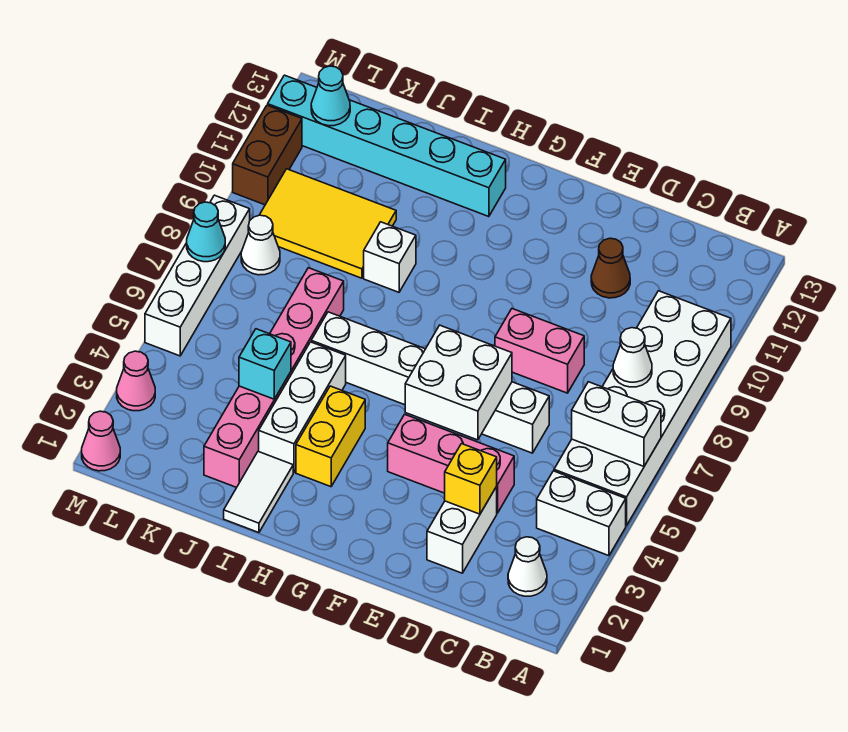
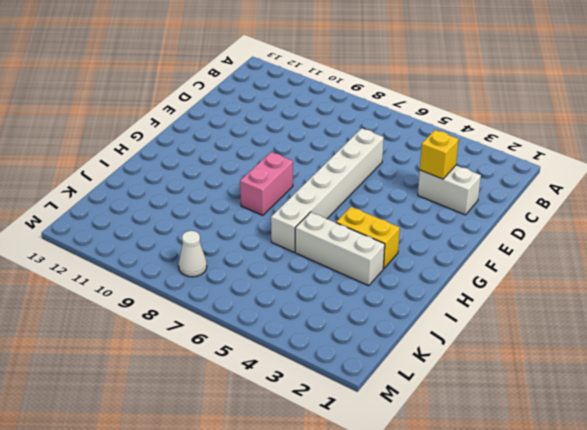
pink brick G8:H8 level 1 -> pink brick D8:E8 level 1
none -> white brick A4:B4 level 1
none -> white brick A5:B10 level 1
none -> white cone B2 level 1

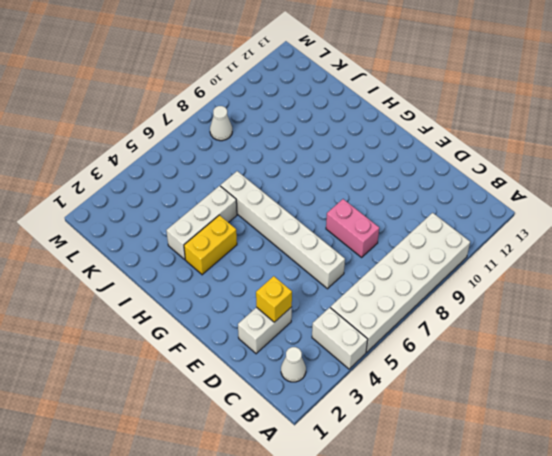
none -> pink brick D4:F4 level 1
none -> brown cone D11 level 1
none -> cyan brick H12:M12 level 1

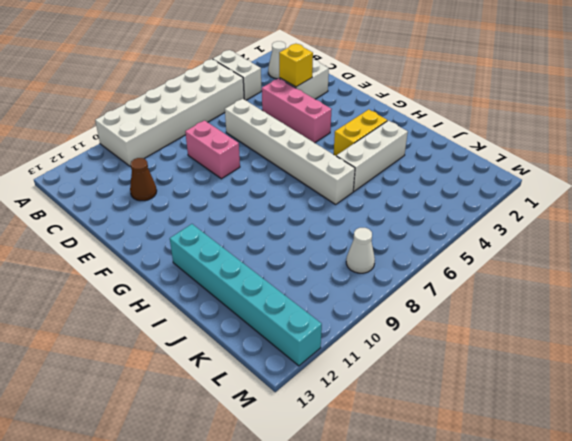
none -> white tile I1:I2 level 1
none -> white brick I9 level 1
none -> pink brick J2:J7 level 1

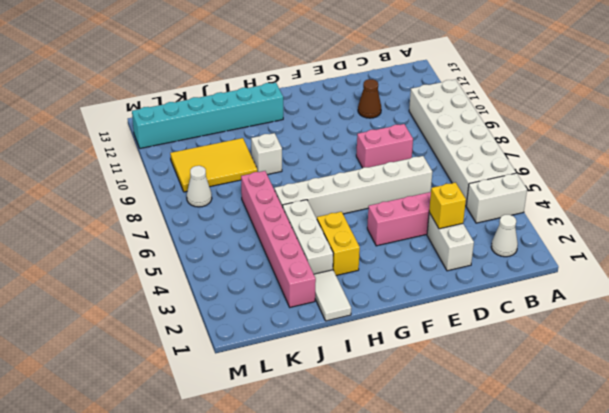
none -> pink cone M1 level 1
none -> pink cone M3 level 1
none -> white brick M5:M8 level 1

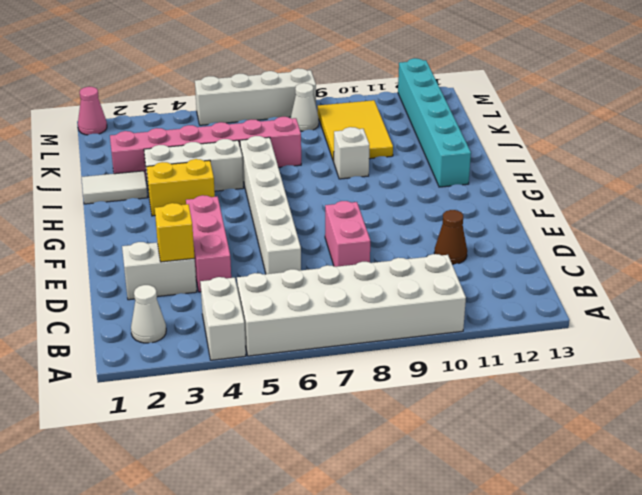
none -> pink cone M3 level 1
none -> brown brick M10:M11 level 1
none -> white brick A6:B6 level 2

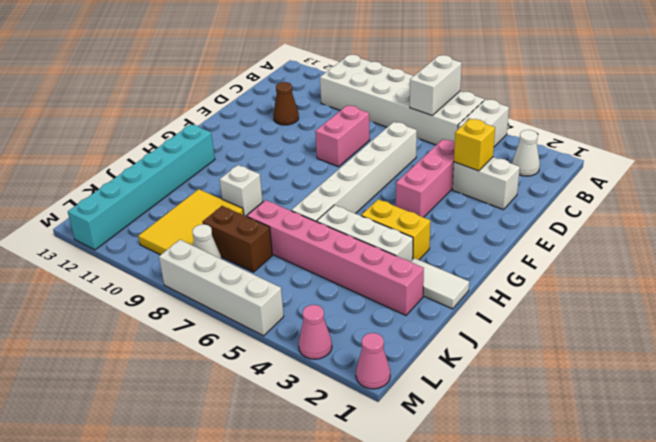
brown brick K7:K8 level 1 -> brown brick M10:M11 level 1
none -> white cone B8 level 2
none -> white brick E5:F6 level 2
none -> cyan brick J4 level 2

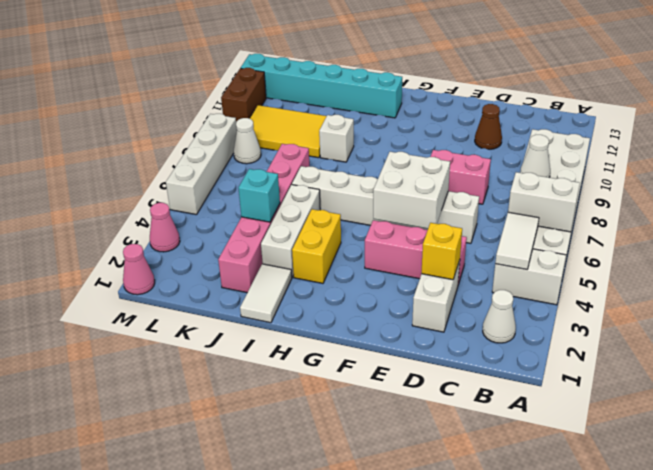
white tile B4:B5 level 2 -> none
none -> cyan cone L12 level 2
none -> cyan cone M7 level 2

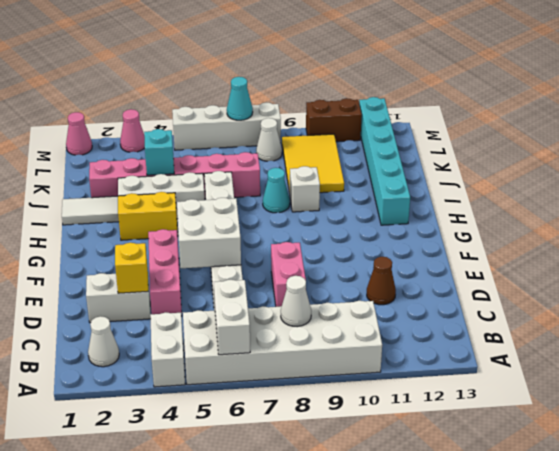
cyan cone I8 level 1 -> cyan cone L12 level 2

